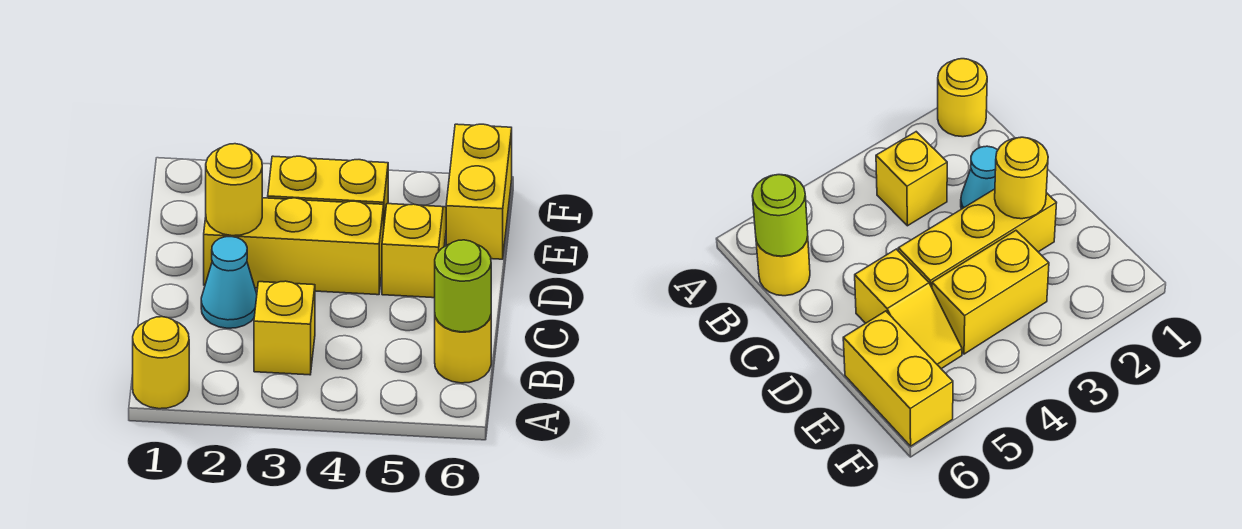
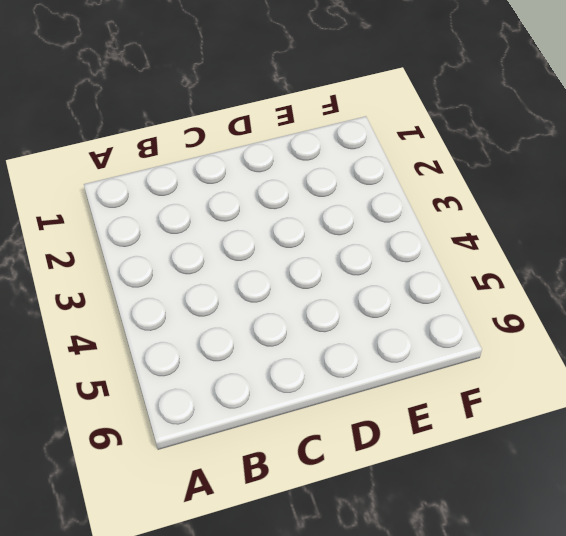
none -> yellow round brick A1 level 1
none -> yellow brick B3 level 1

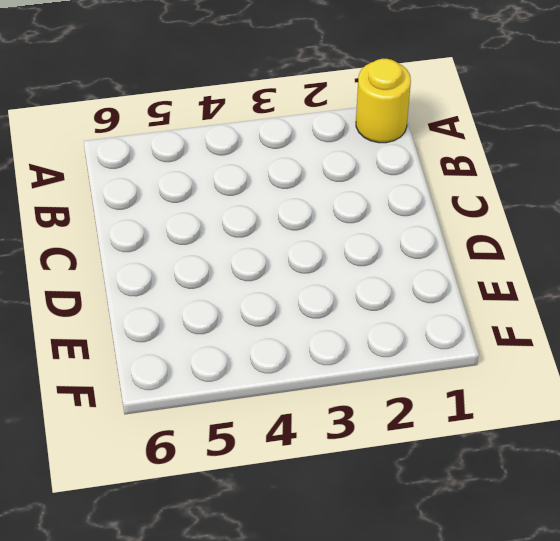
none -> yellow brick B3 level 1
none -> yellow round brick B6 level 1

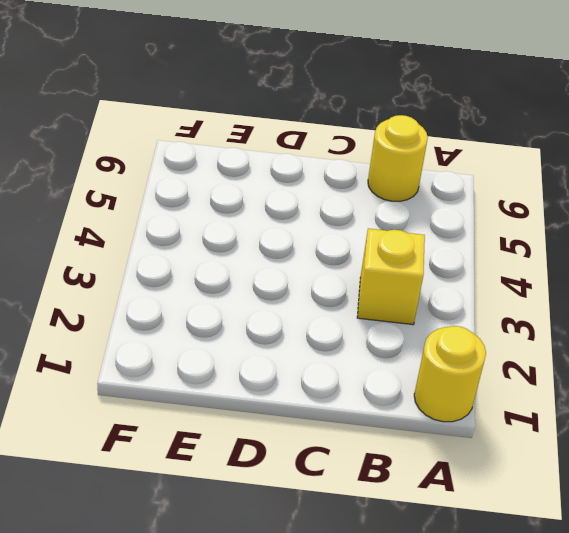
none -> cyan cone C2 level 1
none -> yellow brick D2:D4 level 1

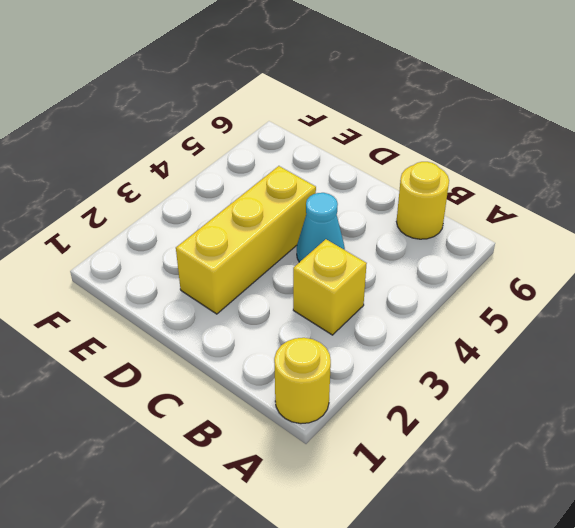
cyan cone C4 level 1 -> cyan cone C2 level 1
none -> yellow slope D5:E5 level 1 top D
none -> yellow brick E3:E4 level 1

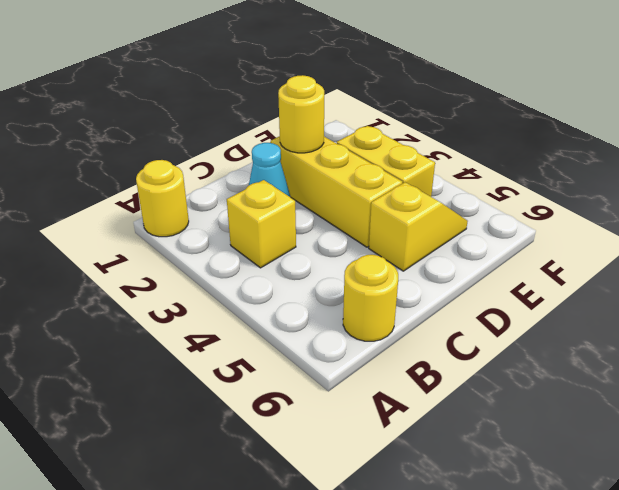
none -> yellow brick E6:F6 level 1
none -> lime round brick B6 level 2

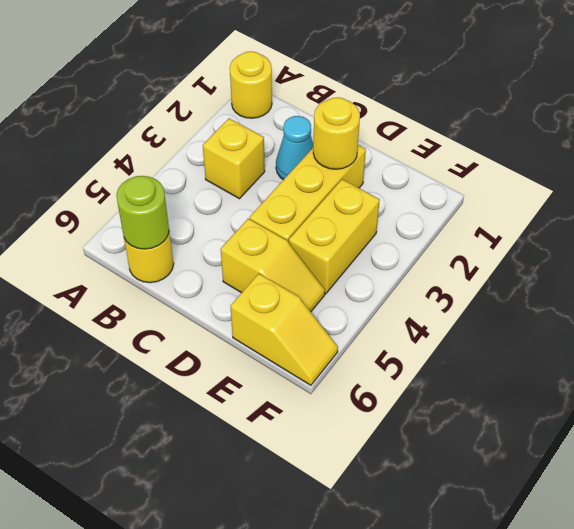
yellow slope E6:F6 level 1 top E -> yellow brick E6:F6 level 1

